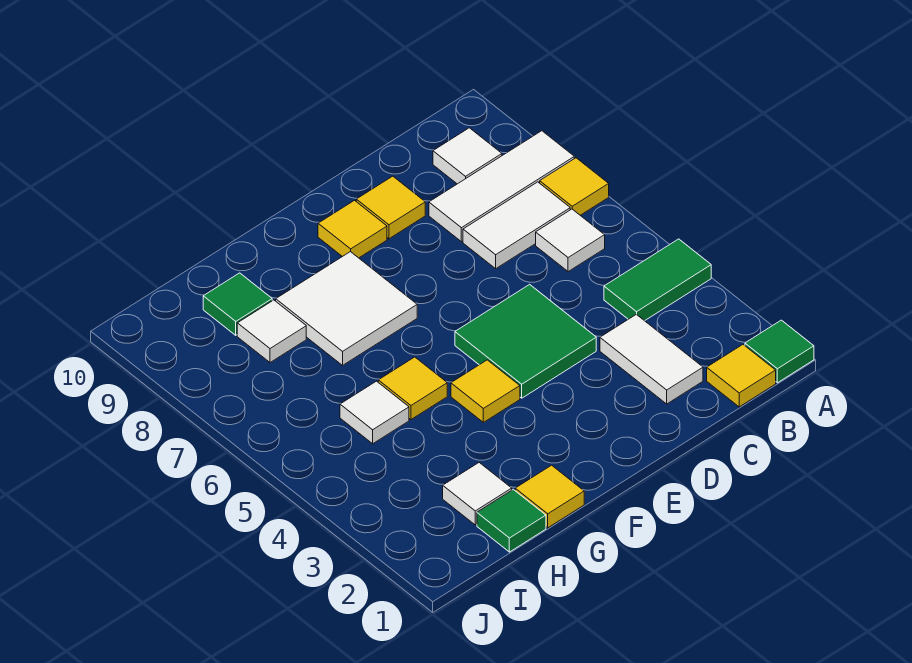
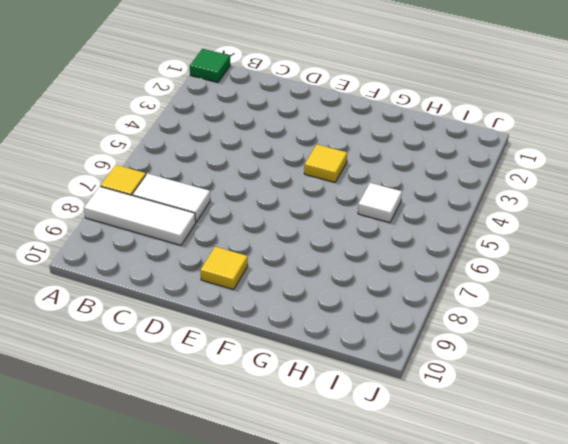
none -> green tile A4:B4 level 1
none -> yellow tile B1 level 1
none -> white tile B6 level 1

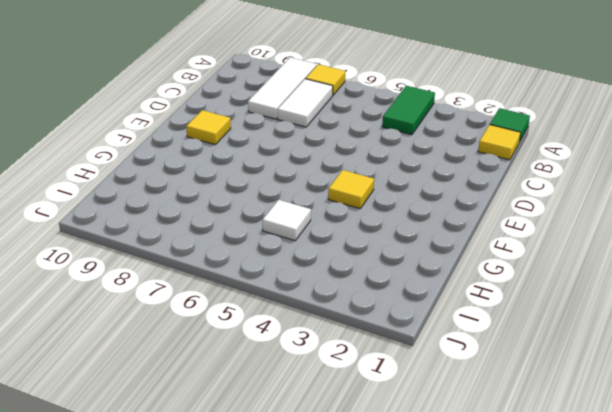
none -> white tile B6 level 1
none -> white tile B9 level 1
none -> white tile C2:C3 level 1

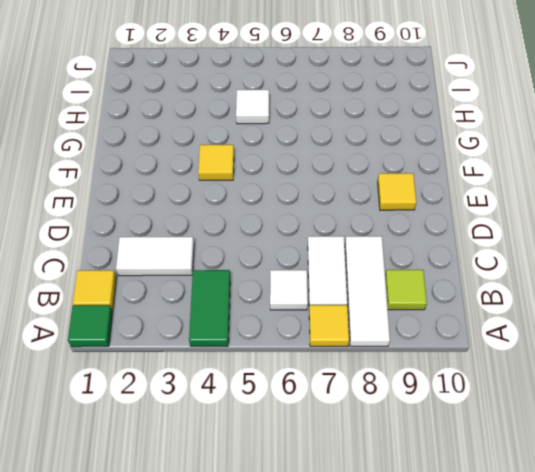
lime tile B9 level 1 -> white tile B9 level 1
none -> green tile D4:E5 level 1
none -> yellow tile D9 level 1
none -> white tile F7:G8 level 1

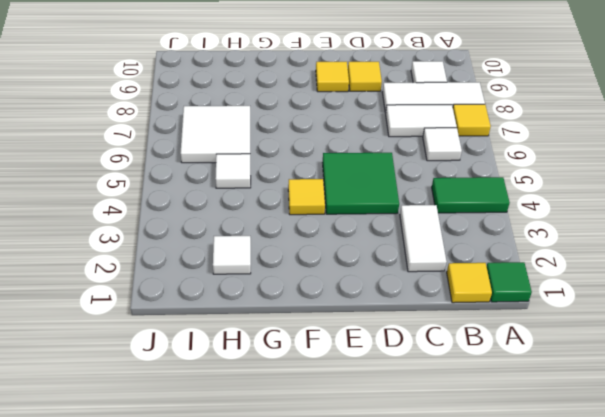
white tile H6:I7 level 1 -> white tile F7:G8 level 1
none -> yellow tile G1 level 1
none -> yellow tile G5 level 1
none -> green tile H1 level 1

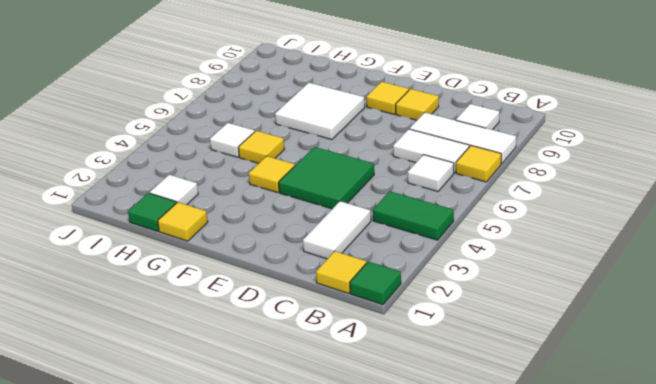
none -> white tile H8 level 1
none -> green tile H9 level 1

